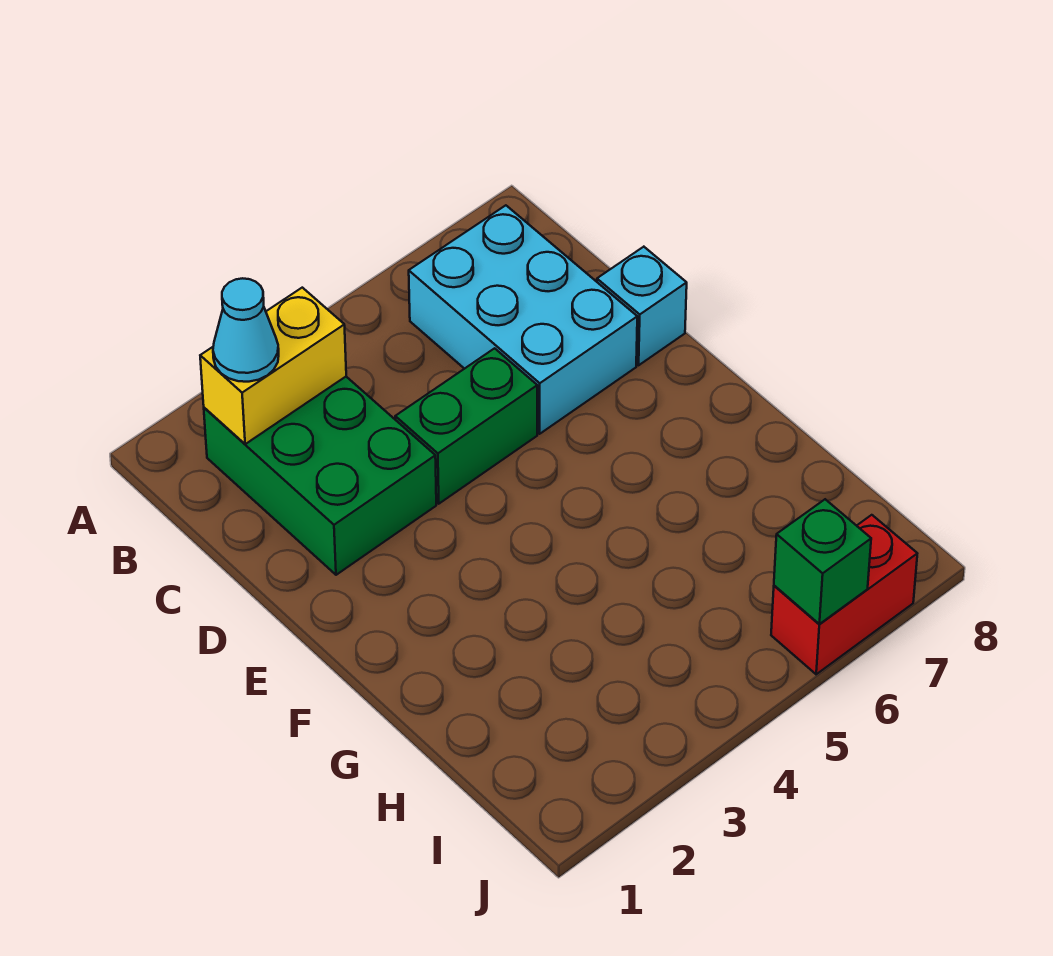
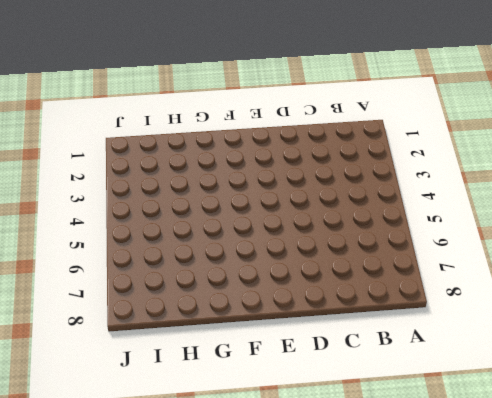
none -> green brick B2:D3 level 1
none -> cyan brick B6:D7 level 1

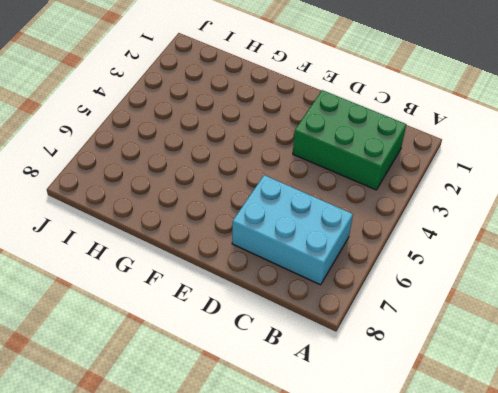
none -> green brick D4:D5 level 1
none -> cyan brick D8 level 1

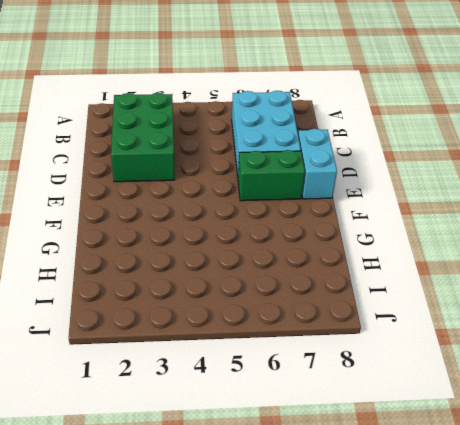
cyan brick D8:E8 level 1 -> cyan brick D8 level 1
green brick E6:E7 level 1 -> green brick D4:D5 level 1
none -> red brick J6:J7 level 1
none -> yellow brick B2:B3 level 2

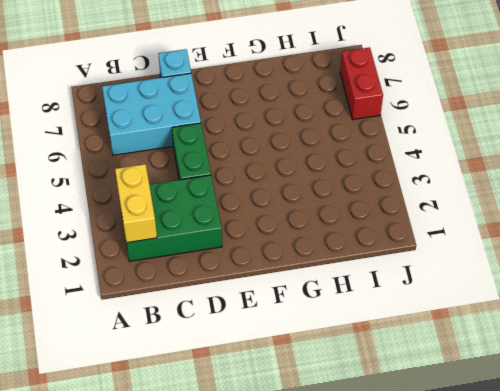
none -> green brick J6 level 2
none -> cyan cone B2 level 3

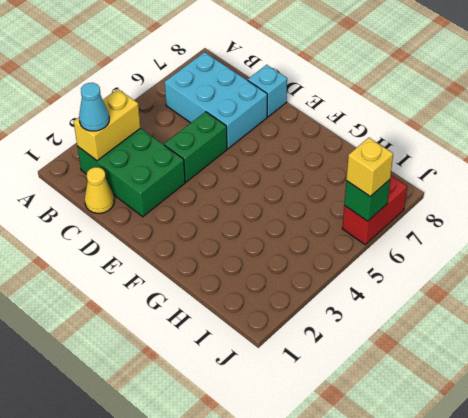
yellow cone C1 level 1 -> none
yellow brick J6 level 3 -> none

